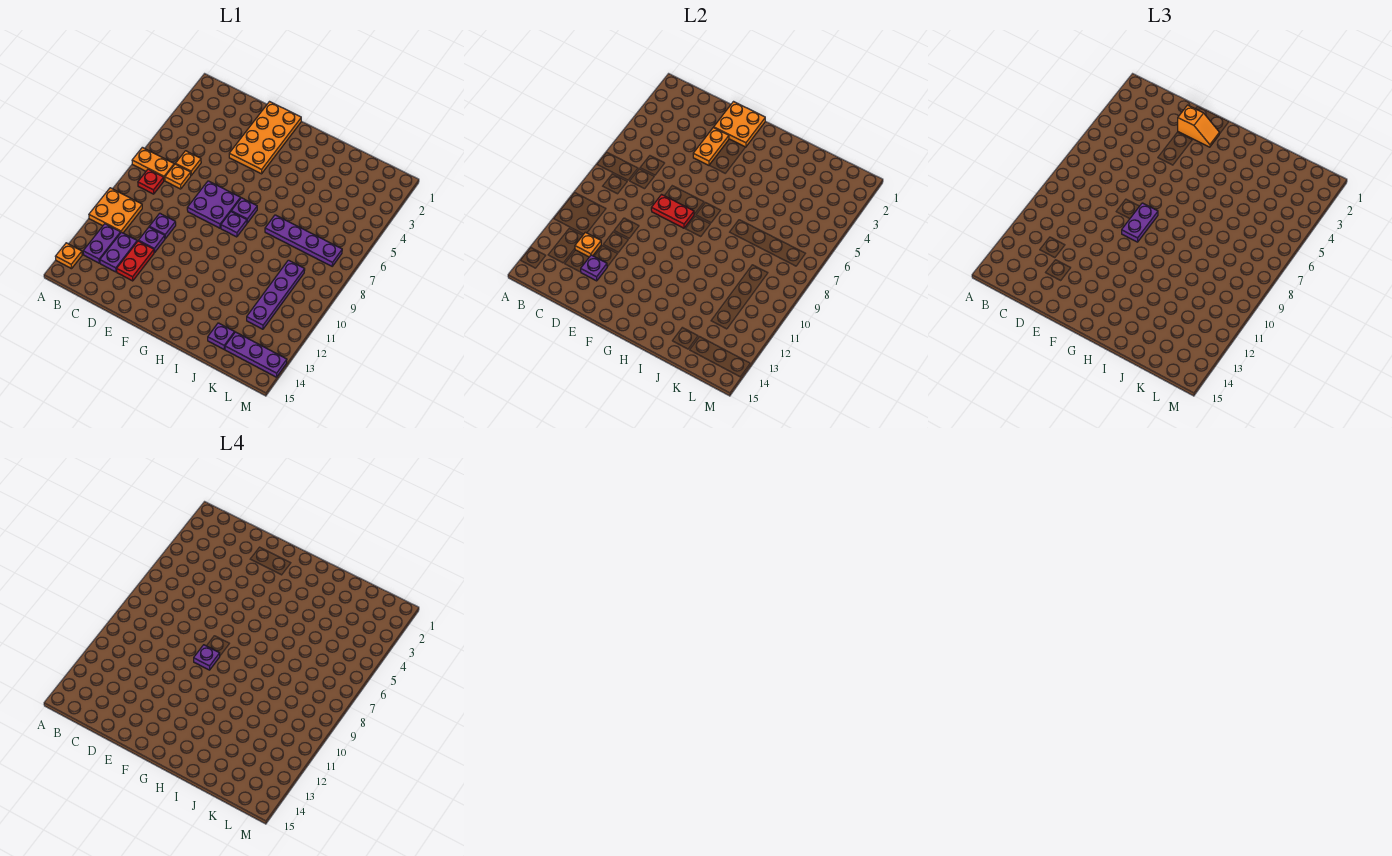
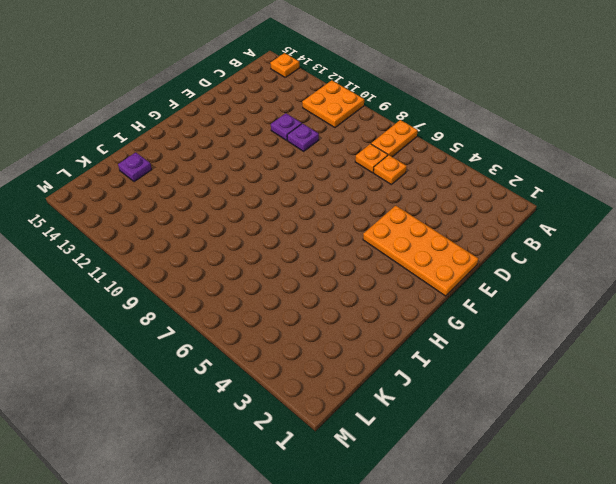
none -> red plate B8 level 1
none -> purple plate B12:B13 level 1
none -> purple plate C12:C13 level 1

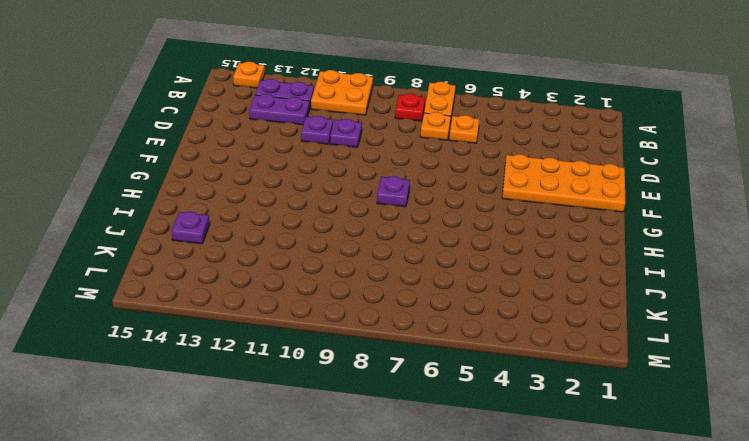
none -> red plate D12:D13 level 1
none -> purple plate E7:F8 level 1
none -> purple plate G7 level 1

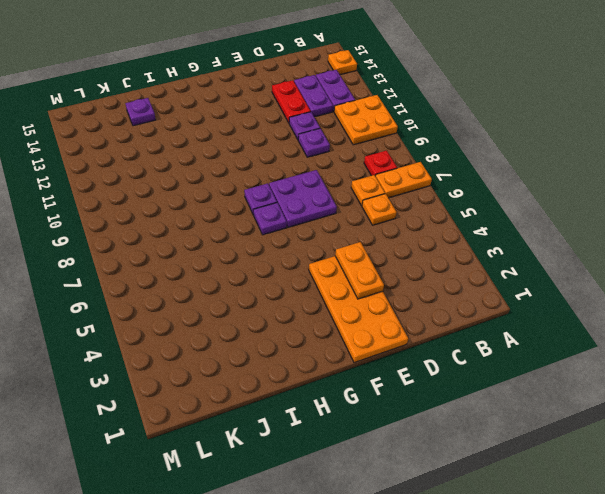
none -> purple plate I7:L7 level 1
none -> purple plate K9:K12 level 1
none -> purple plate K14:M14 level 1

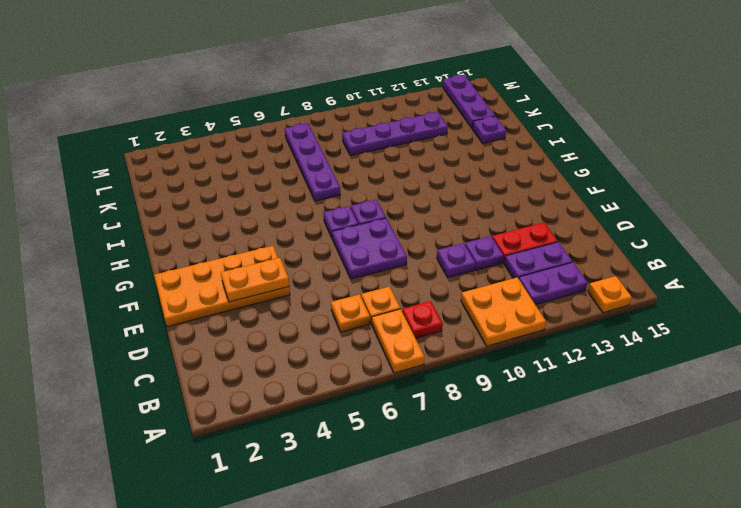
none -> orange plate C12 level 2
none -> purple plate D13 level 2
none -> orange plate E1:F2 level 2

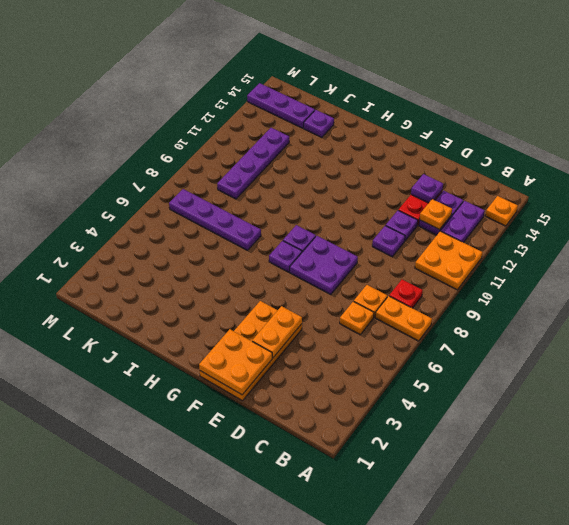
none -> red plate E8:F8 level 2
none -> orange slope E2:F2 level 3 top E
none -> purple plate F8:F9 level 3

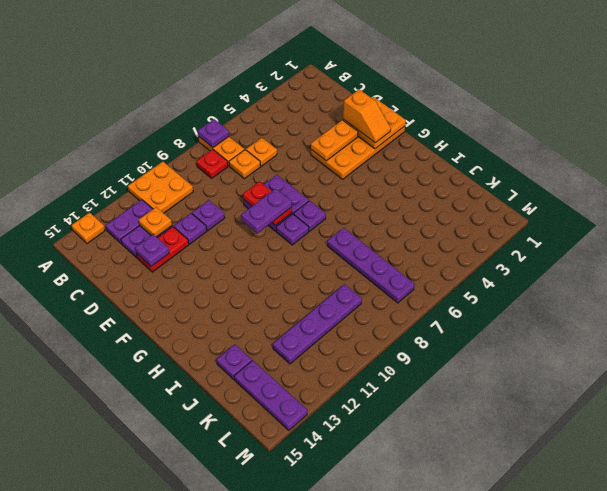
purple plate A7 level 2 -> purple plate F9 level 4

